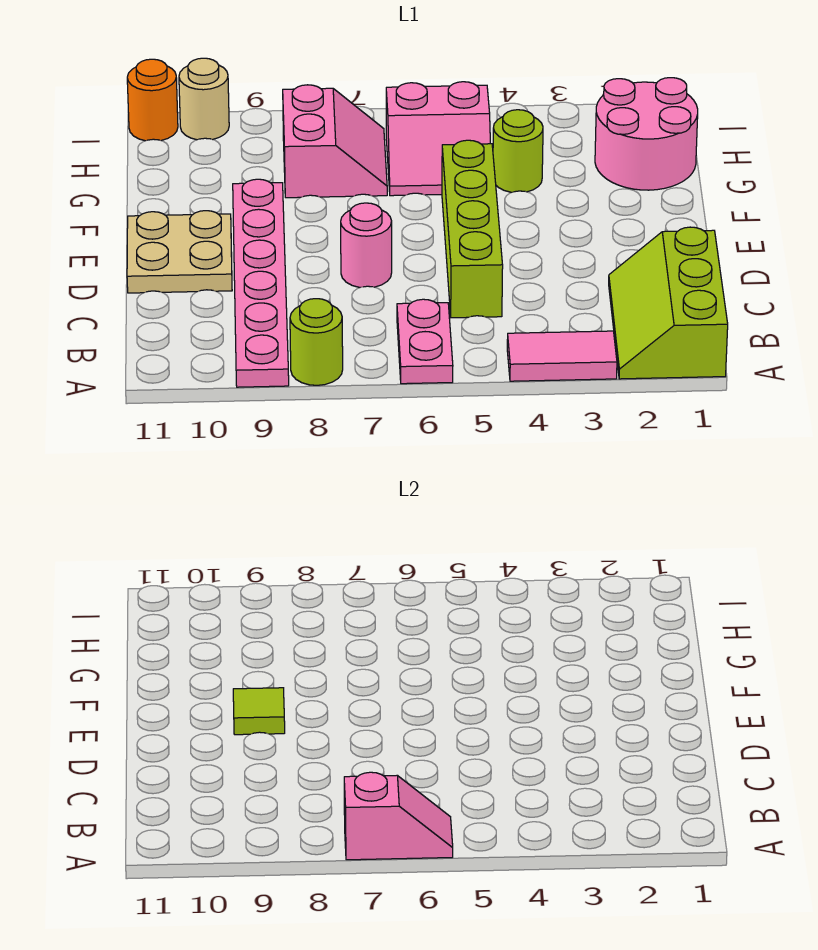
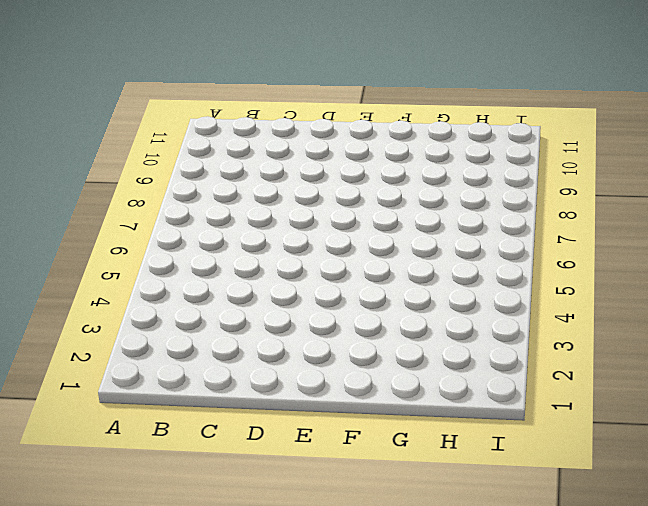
none -> lime slope A1:C2 level 1 top 1
none -> pink tile A3:A4 level 1
none -> pink plate A6:B6 level 1

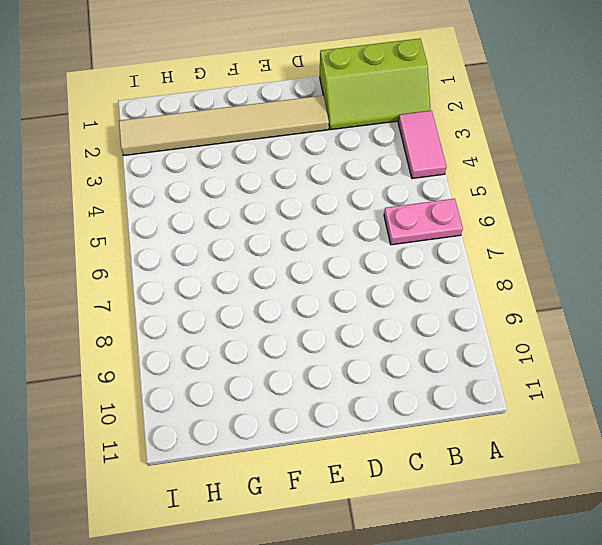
tan tile D2:I2 level 1 -> pink round brick G1:H2 level 1
none -> lime round brick A8 level 1
none -> pink plate A9:F9 level 1
none -> lime brick C5:F5 level 1

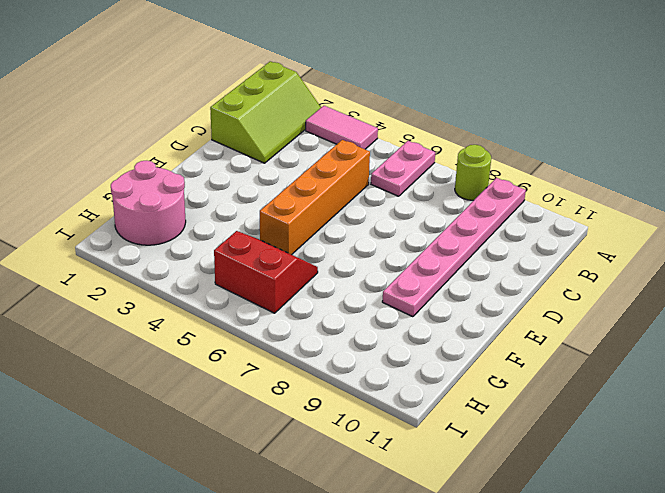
orange brick C5:F5 level 1 -> lime brick C5:F5 level 1
red slope G5:H6 level 1 top H -> pink slope G5:H6 level 1 top H
none -> pink round brick D7 level 1
none -> tan plate D10:E11 level 1
none -> lime round brick G4 level 1

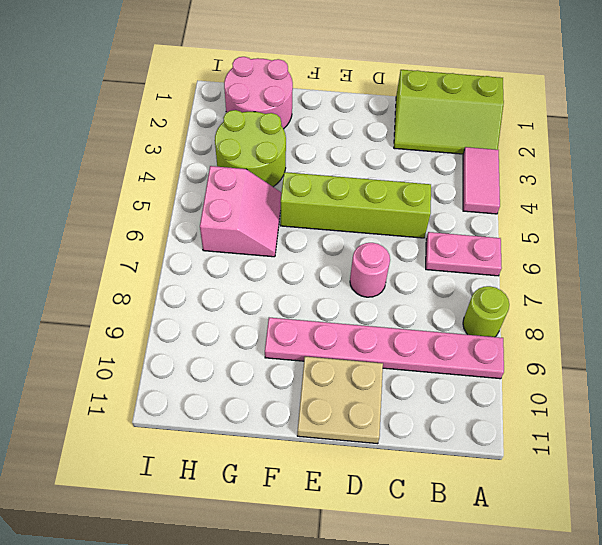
lime round brick G3:H4 level 1 -> lime round brick G4 level 1
none -> pink slope G7:H8 level 1 top 8
none -> tan round brick I10 level 1
none -> orange round brick I11 level 1

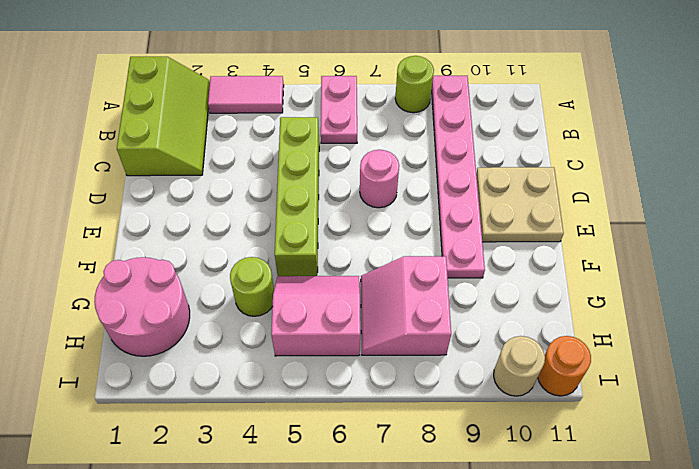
none -> pink slope A6:A7 level 2 top 7
none -> lime tile E9 level 2

